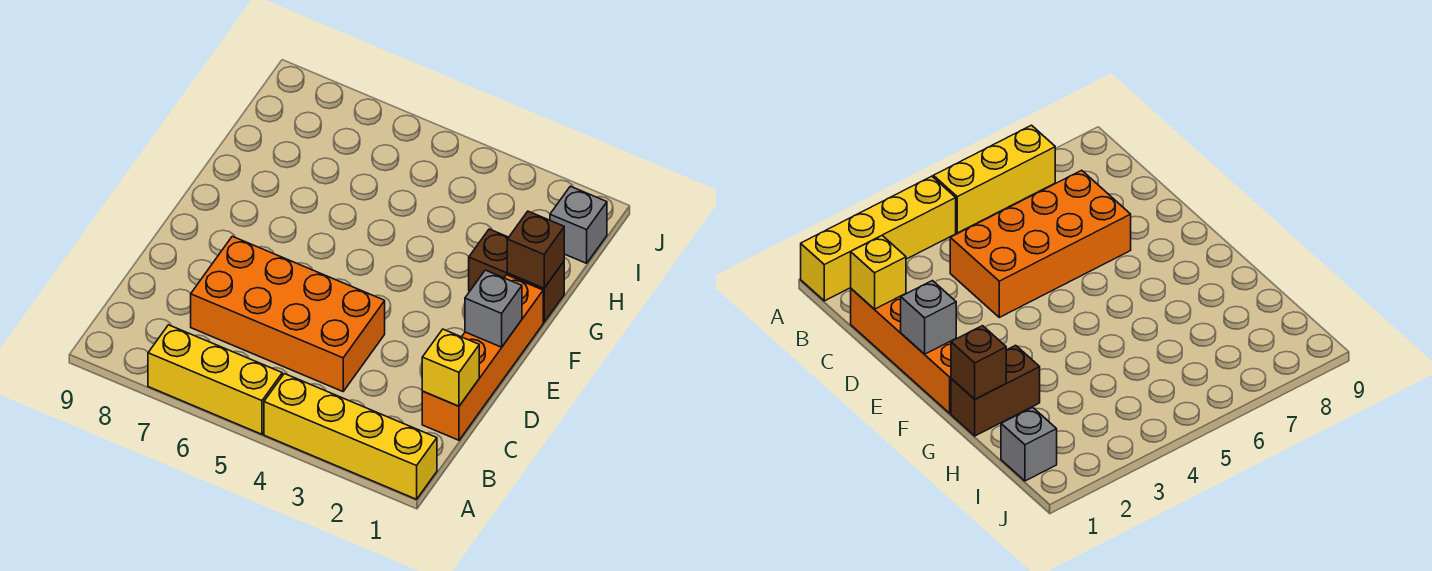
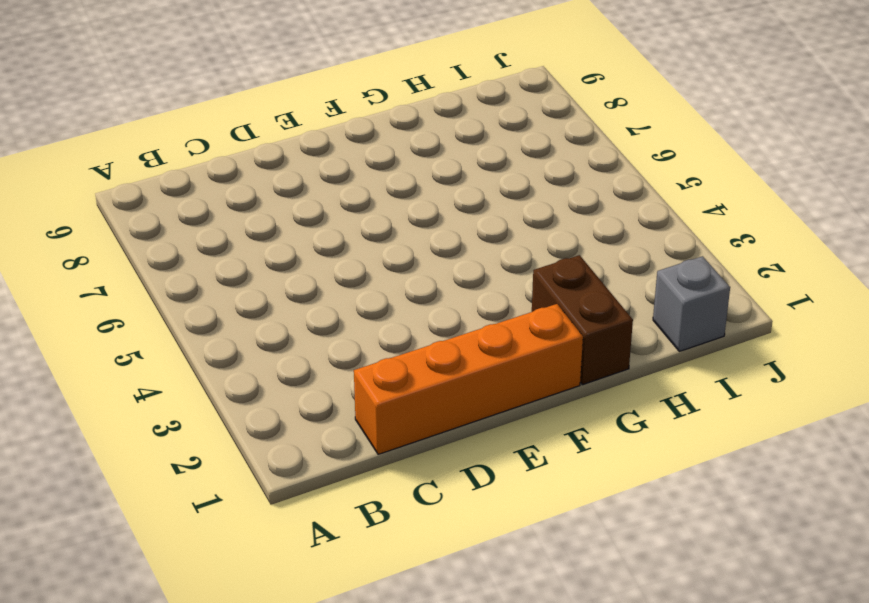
none -> yellow brick A1:A4 level 1
none -> yellow brick A5:A7 level 1

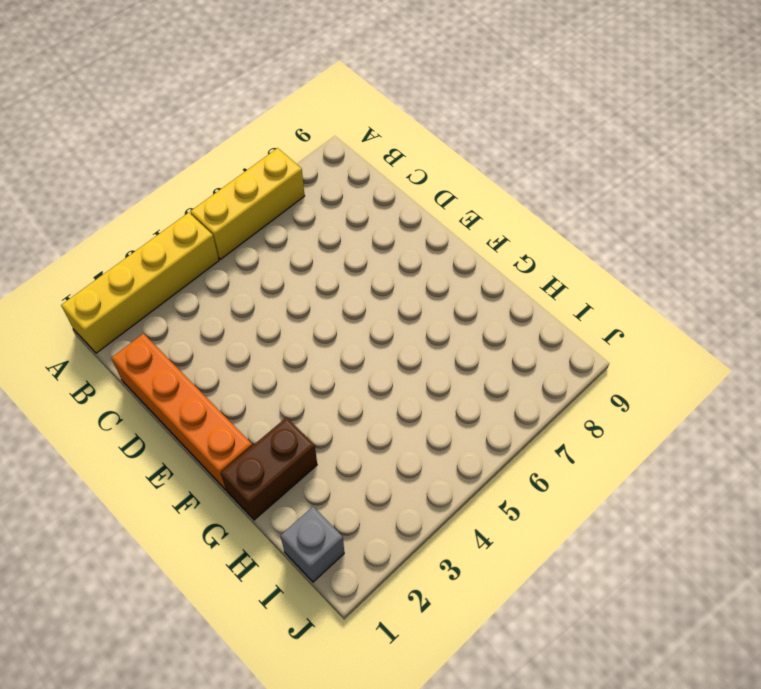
none -> orange brick C4:D7 level 1
none -> yellow brick C1 level 2

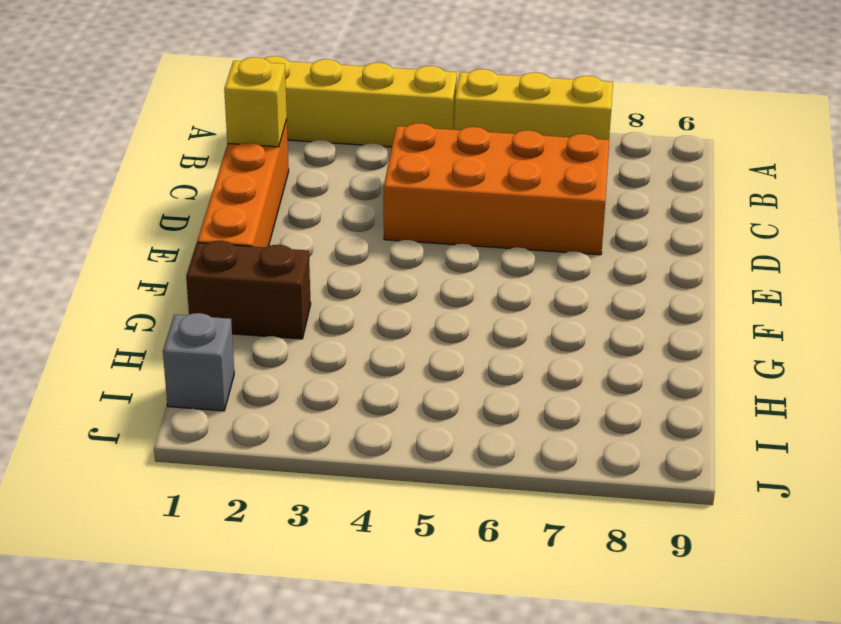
none -> grey brick E1 level 2
none -> brown brick G1 level 2

